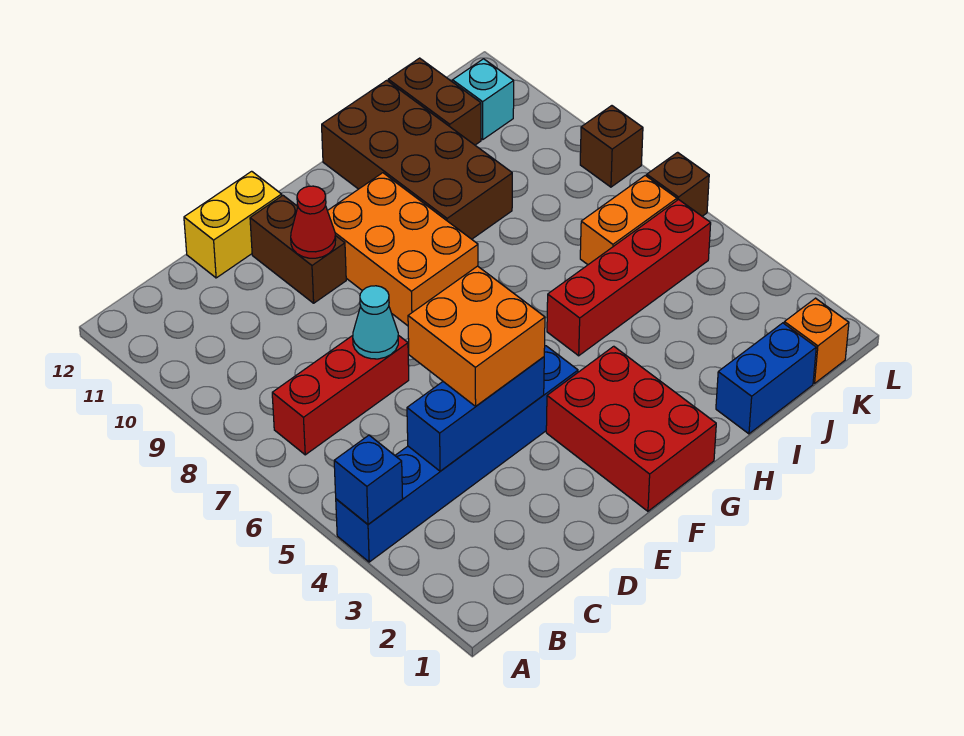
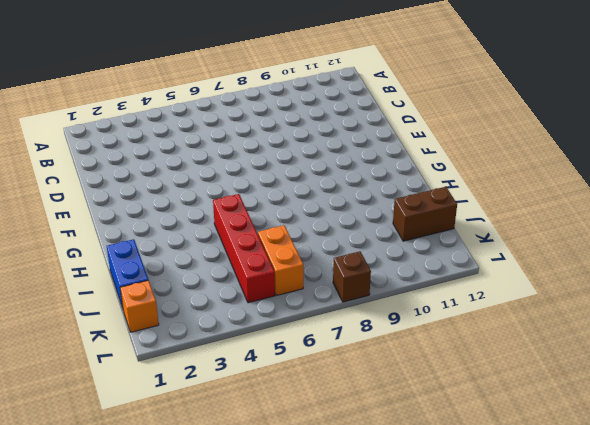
none -> blue brick A4:F4 level 1
none -> red brick B7:D7 level 1
none -> yellow brick D12:E12 level 1

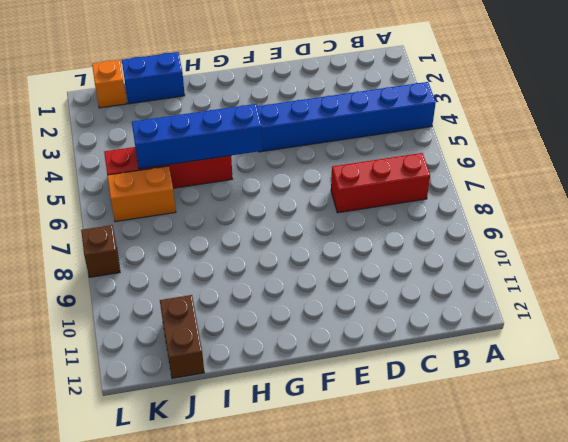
blue brick G5:J5 level 2 -> none
none -> yellow brick D12:E12 level 1
none -> brown brick E10:E11 level 1
none -> red brick F1:G3 level 1

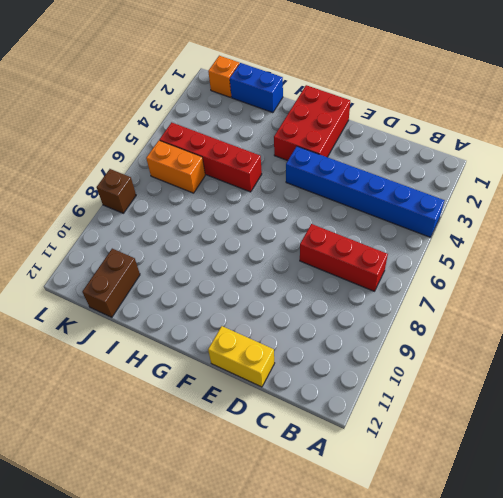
none -> brown brick E10:E11 level 1
none -> orange brick F8:G10 level 1
none -> brown brick H9:I12 level 1

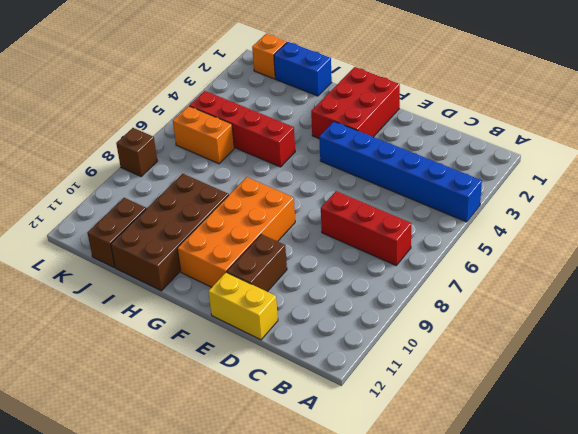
orange brick F8:G11 level 1 -> orange brick F8:G10 level 1
none -> cyan brick K11 level 1
none -> brown brick L6 level 1
none -> blue brick A4 level 2

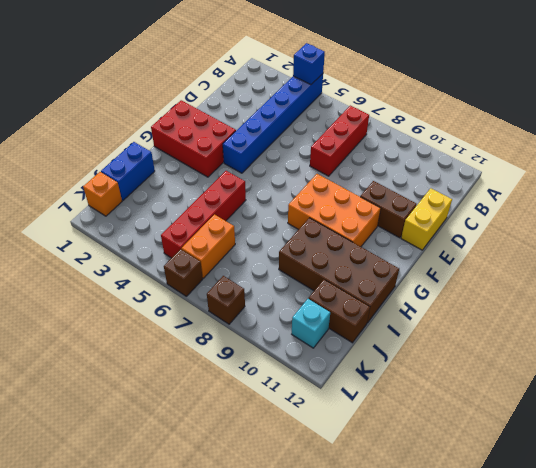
none -> blue brick C4:E4 level 2
none -> cyan cone D7 level 2
none -> red cone E10 level 2

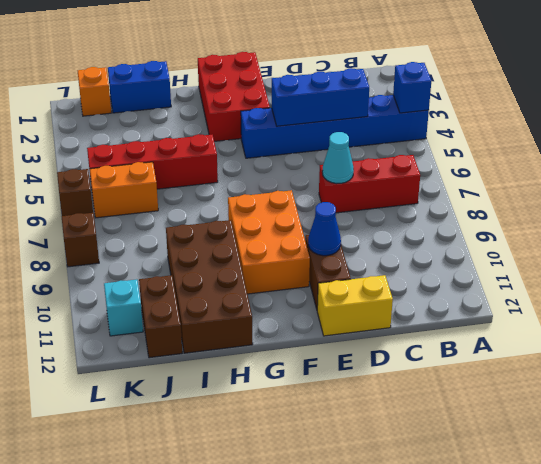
blue cone E10 level 2 -> red cone E10 level 2
none -> orange brick D4:E5 level 3

